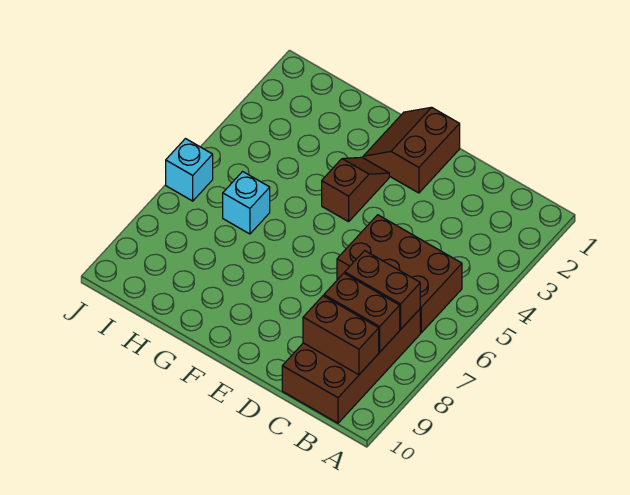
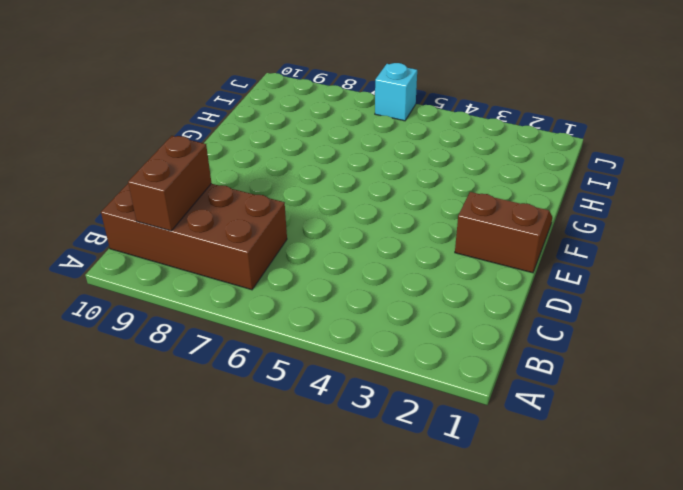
none -> brown brick B5:D6 level 1
none -> brown slope F3:F4 level 1 top 4

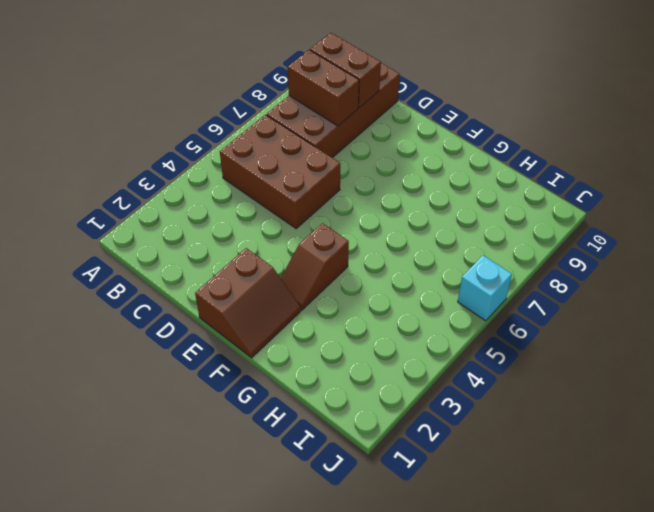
none -> cyan brick H6 level 1
none -> brown brick B7:C7 level 2

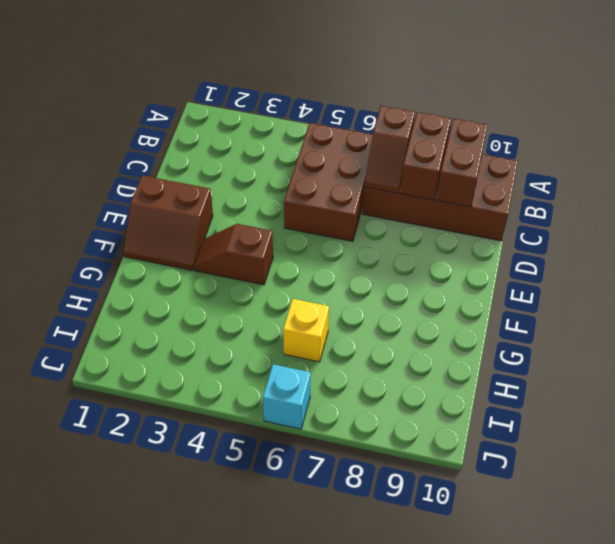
brown slope B7:C7 level 2 top B -> brown brick B7:C7 level 2
yellow brick H6 level 1 -> cyan brick H6 level 1

